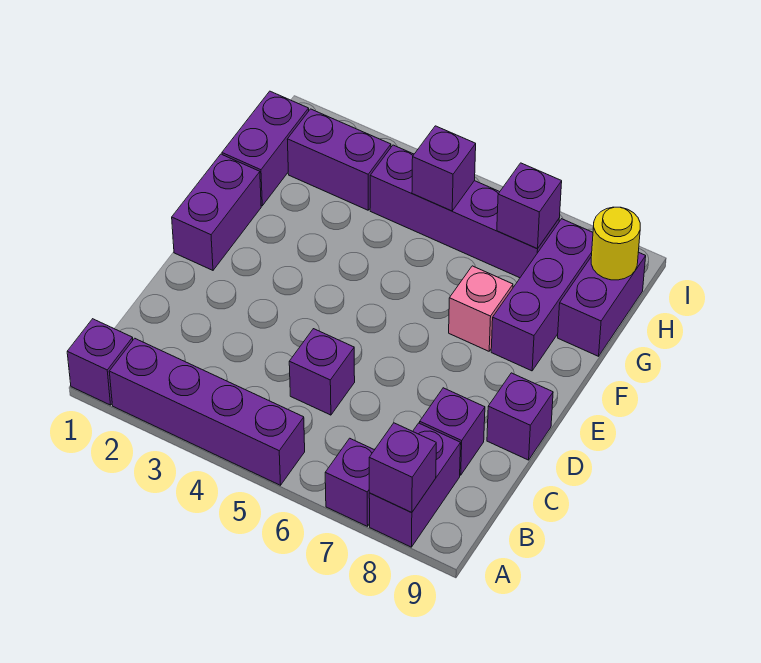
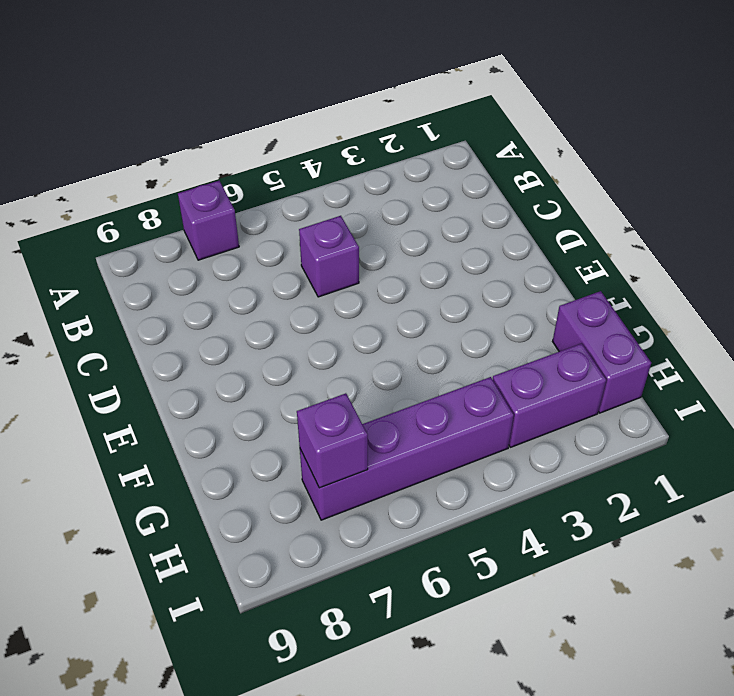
none -> purple brick A1 level 1
none -> purple brick A2:A5 level 1
none -> purple brick A8:B8 level 1

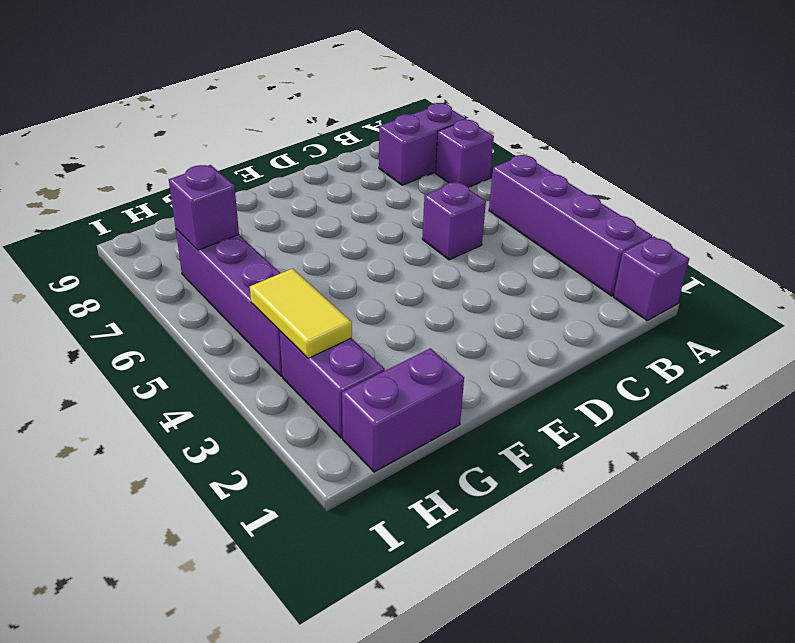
yellow tile H3:H4 level 2 -> none
none -> purple brick C8 level 1
none -> purple brick D9 level 1
none -> purple brick E1:F1 level 1

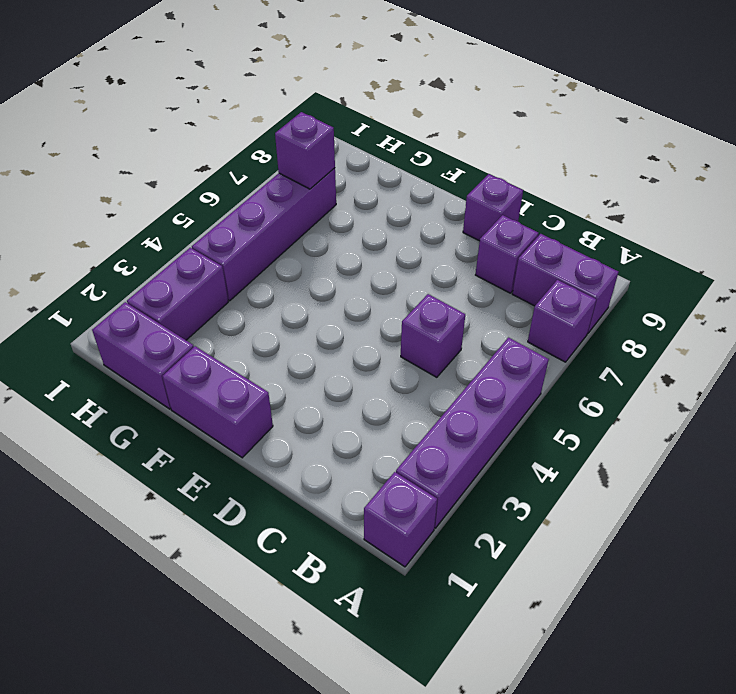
none -> pink brick F7 level 1
none -> purple brick F8:H8 level 1
none -> purple brick G9:H9 level 1

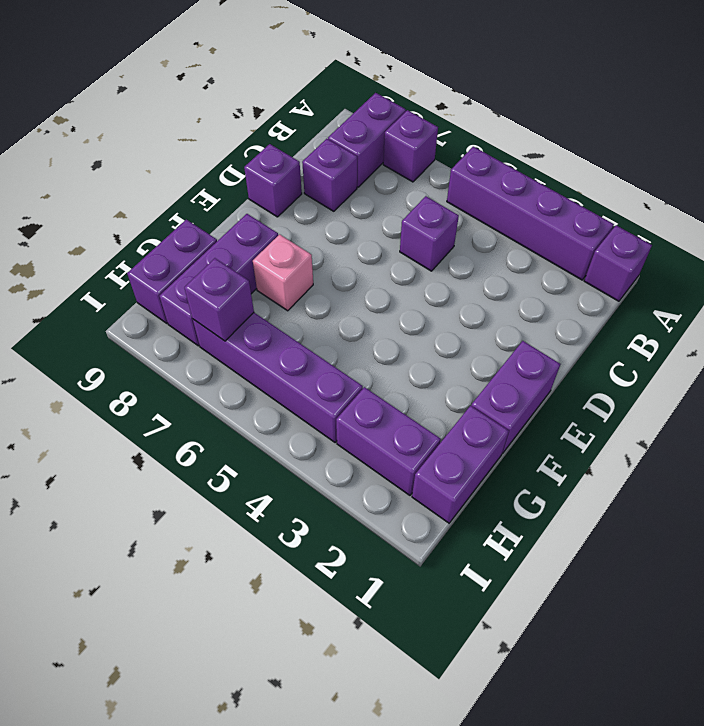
none -> purple brick A8 level 2
none -> purple brick H5 level 2
none -> yellow round brick H9 level 2

